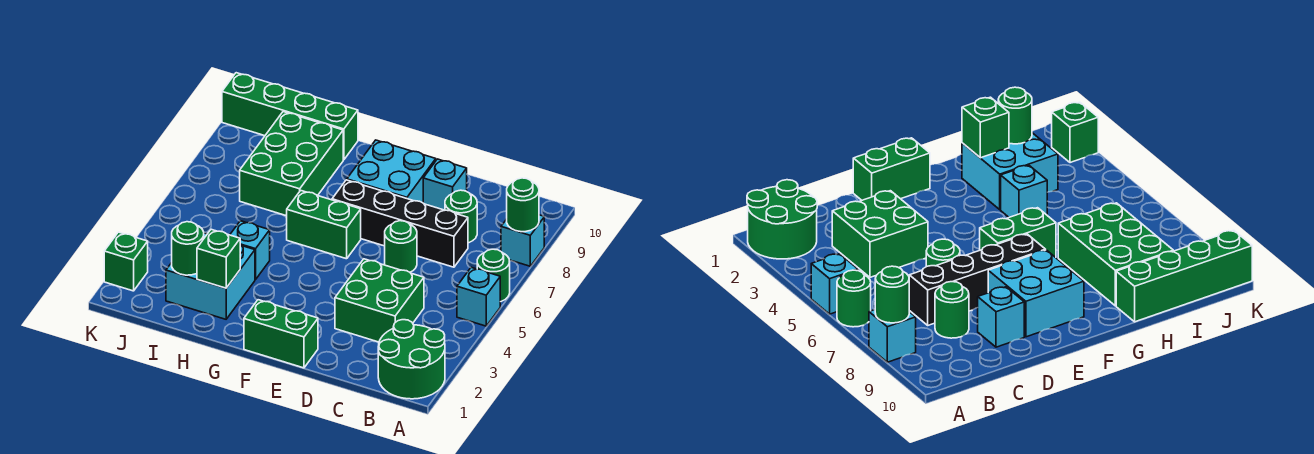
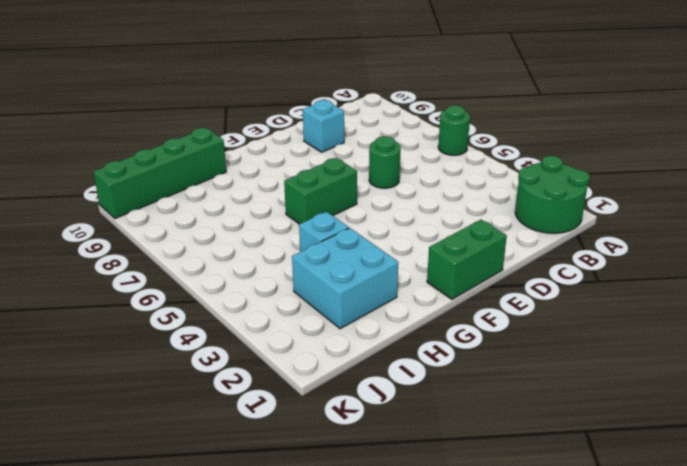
none -> cyan brick A5 level 1
none -> cyan brick A8 level 1
none -> green brick C3:D4 level 1

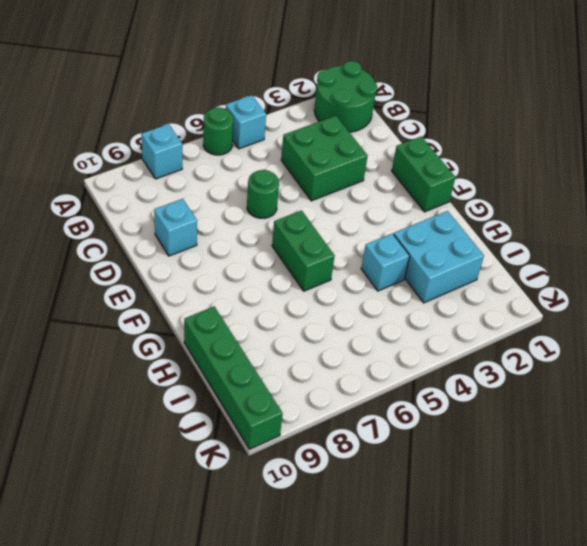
none -> black brick C7:F7 level 1
none -> green round brick C8 level 1
none -> cyan brick E8:F9 level 1

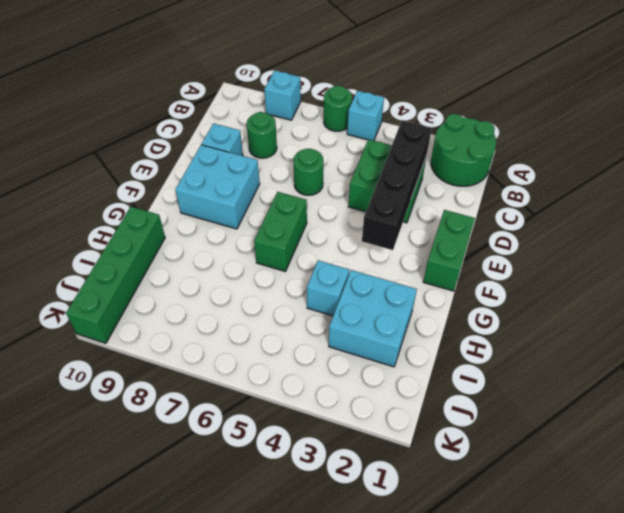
black brick C3:F3 level 2 -> black brick C7:F7 level 1
none -> green brick H7:I9 level 1
none -> green brick K2 level 1
none -> green round brick A8 level 2

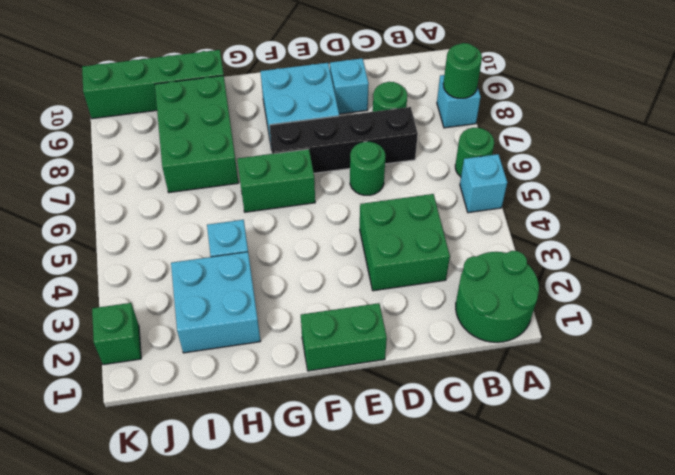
none -> green brick H2 level 2
none -> green round brick I2 level 2

